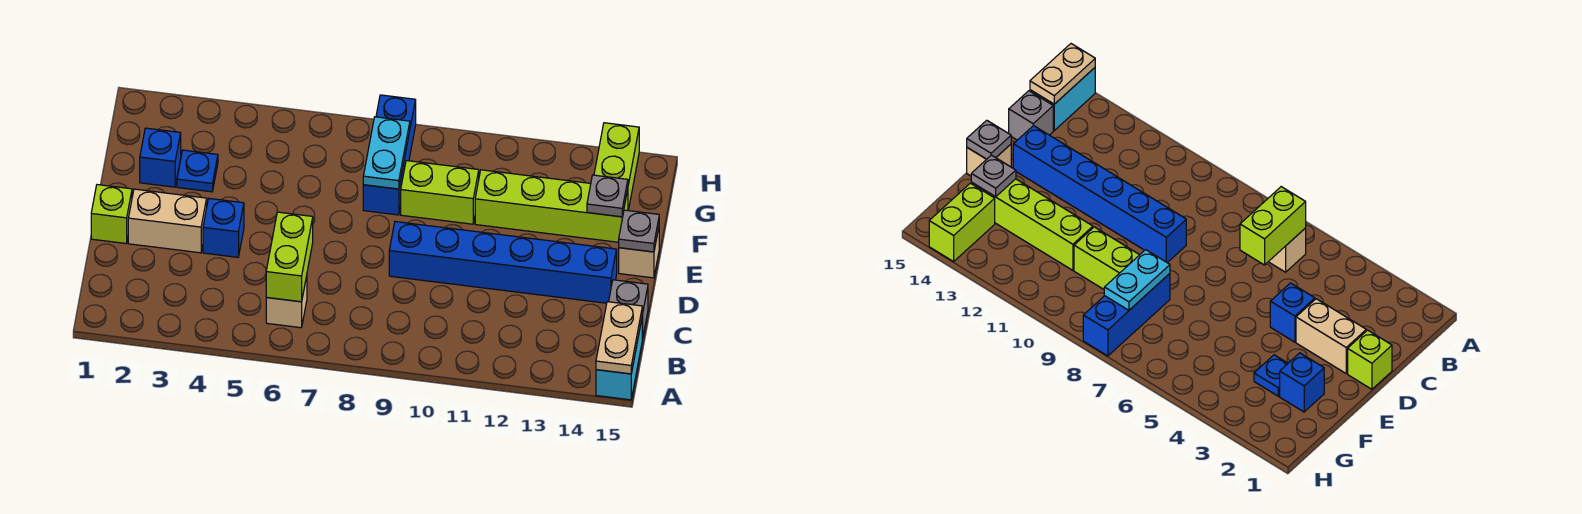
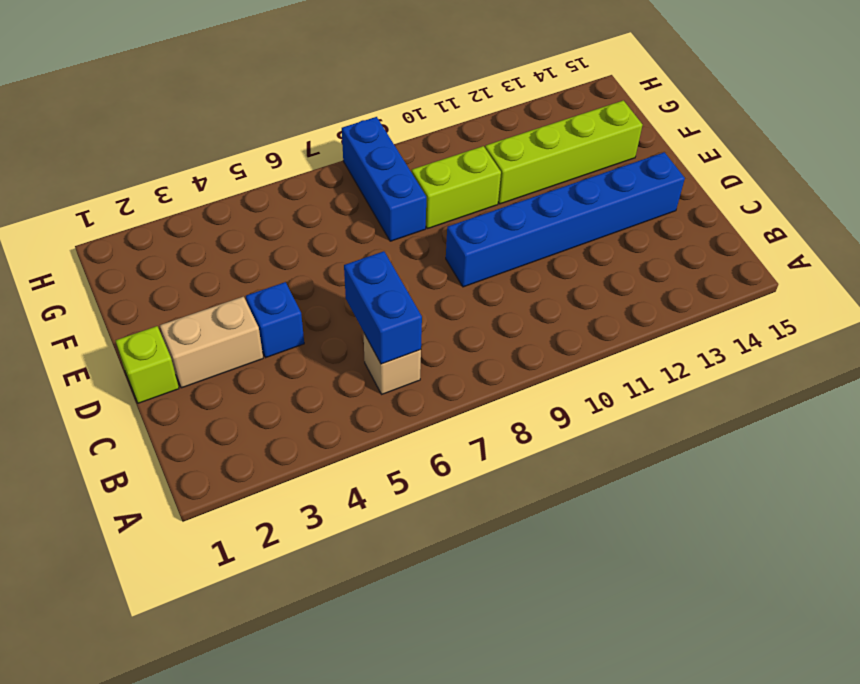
blue brick B6:C6 level 2 -> lime brick B6:C6 level 2
none -> cyan brick A15:B15 level 1
none -> grey brick C15 level 1
none -> tan brick E15 level 1

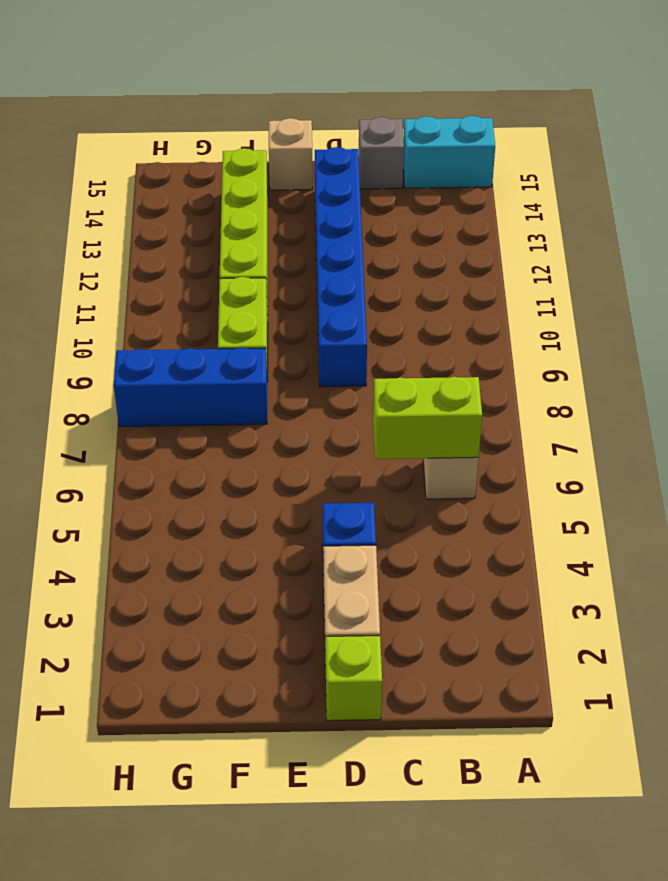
none -> blue brick F2 level 1
none -> blue plate F3 level 1
none -> lime brick G14:H14 level 1

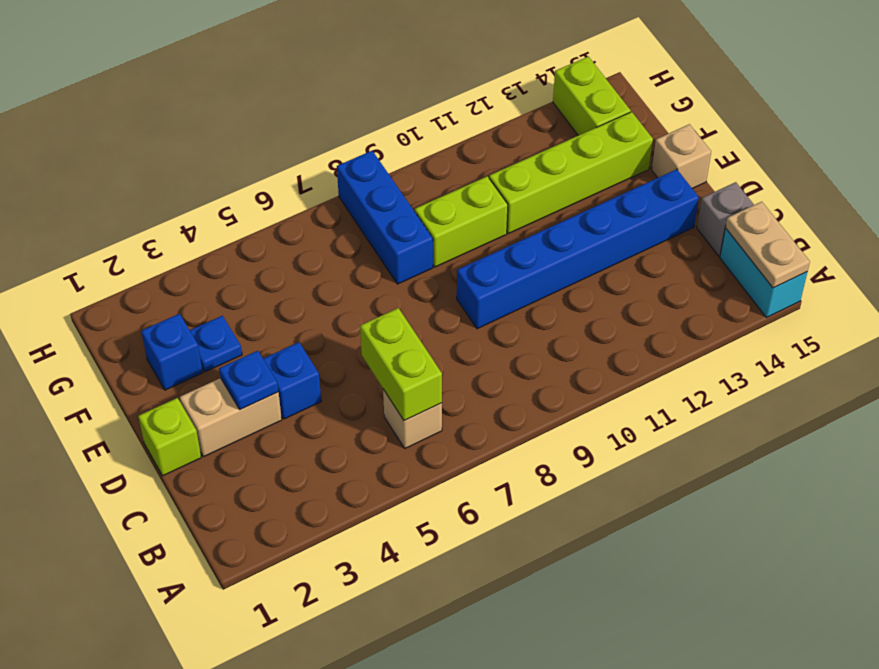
blue plate D3 level 2 -> none
none -> grey plate E15 level 2
none -> cyan plate F8:G8 level 2
none -> grey plate F14 level 2

